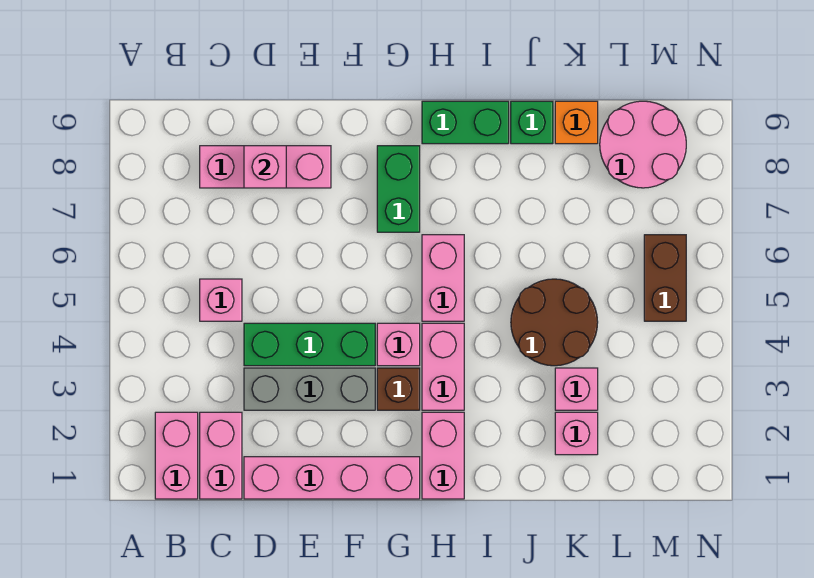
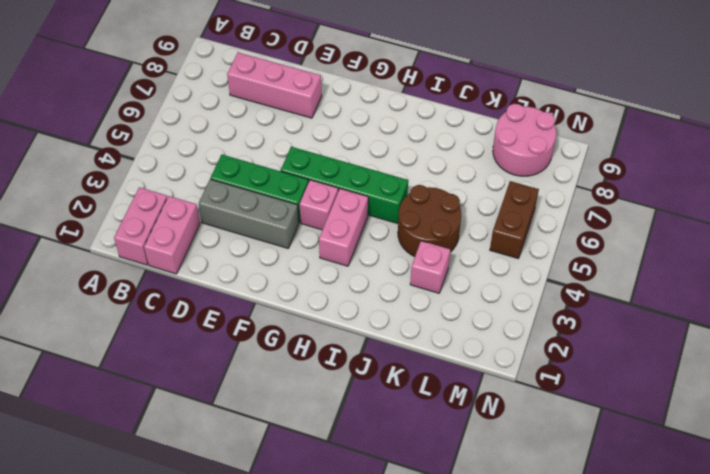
green brick F5:I5 level 1 -> pink brick H5:H6 level 1
none -> pink brick C5 level 1
none -> pink brick D1:G1 level 1
none -> brown brick G3 level 1

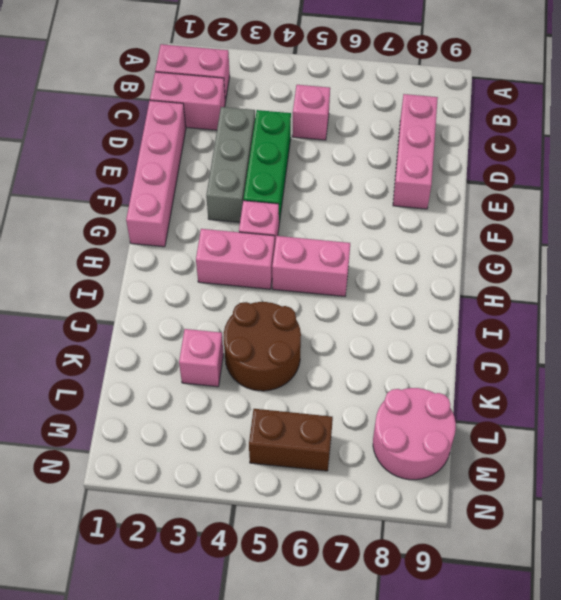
none -> brown brick G3 level 1
none -> green brick G7:G8 level 1
none -> pink brick H1:H2 level 1

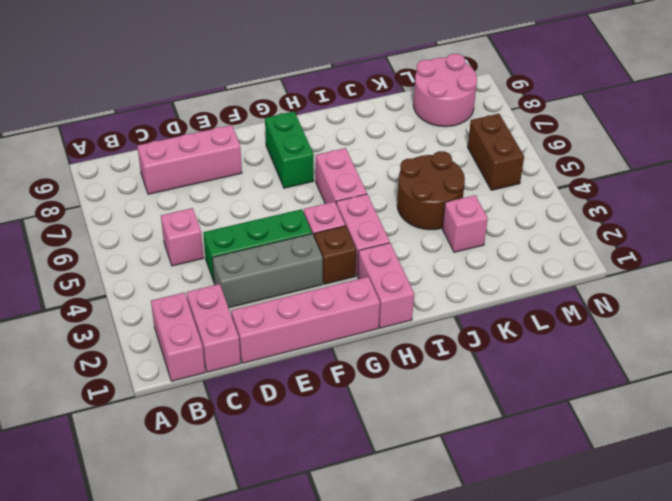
none -> green brick H9:I9 level 1
none -> green brick J9 level 1
none -> pink brick K2 level 1

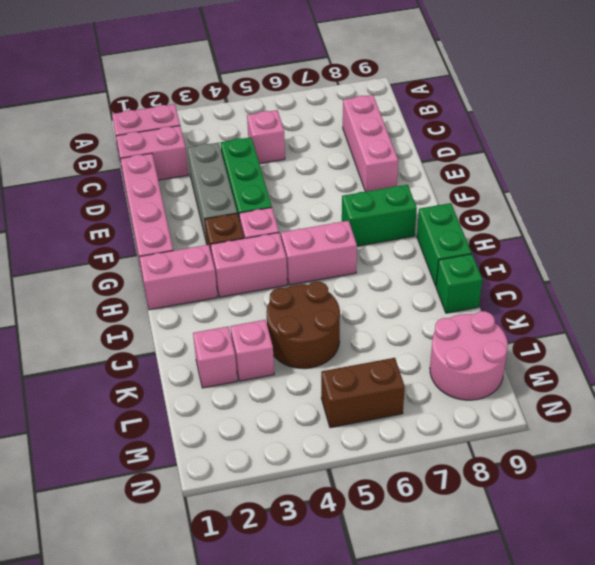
none -> orange brick K9 level 1
none -> pink brick D8 level 2

